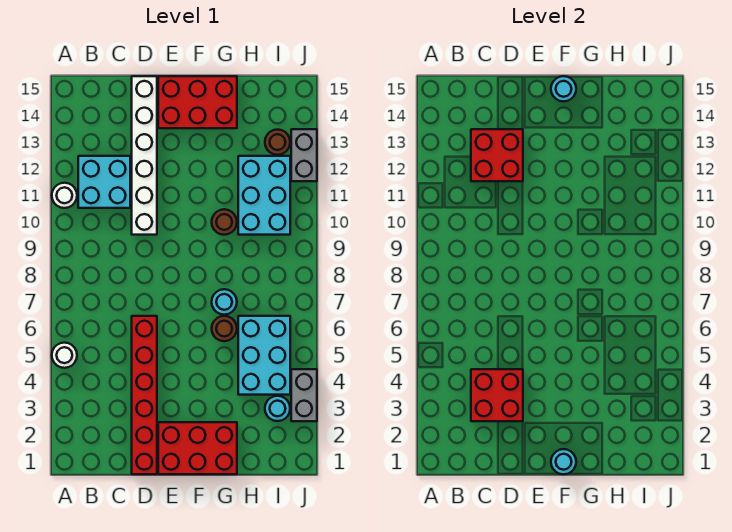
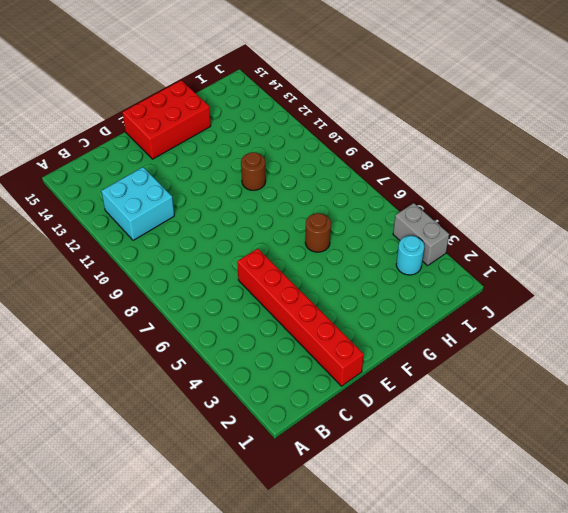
none -> white round brick A5 level 1
none -> white round brick A11 level 1
none -> white brick D10:D15 level 1

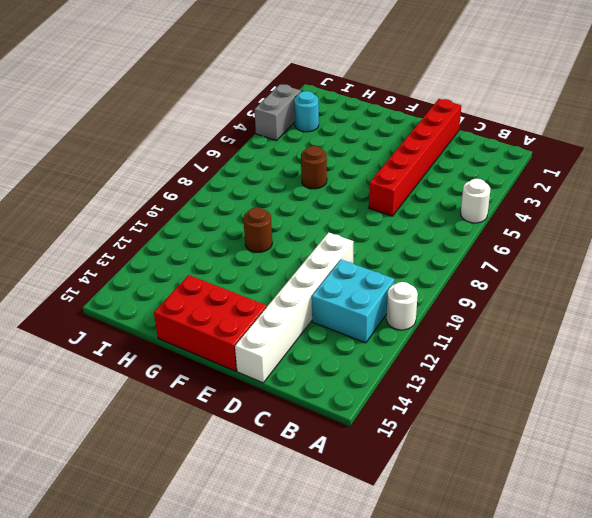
none -> red brick E1:G2 level 1
none -> cyan round brick G7 level 1
none -> cyan brick H4:I6 level 1

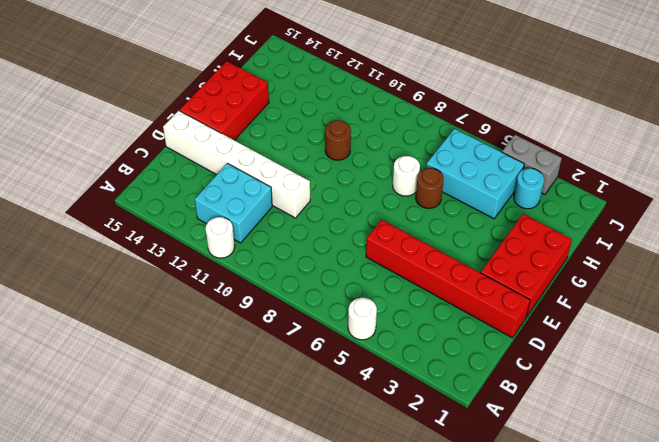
white round brick G7 level 1 -> cyan round brick G7 level 1
none -> cyan brick H10:I12 level 1
none -> brown round brick I13 level 1
none -> grey brick J12:J13 level 1

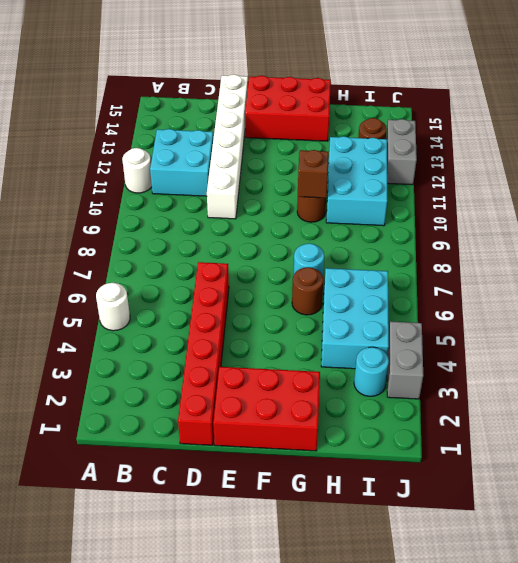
brown brick G10 level 2 -> none
none -> red brick C3:D4 level 2
none -> red brick C12:D13 level 2
none -> cyan round brick F1 level 2

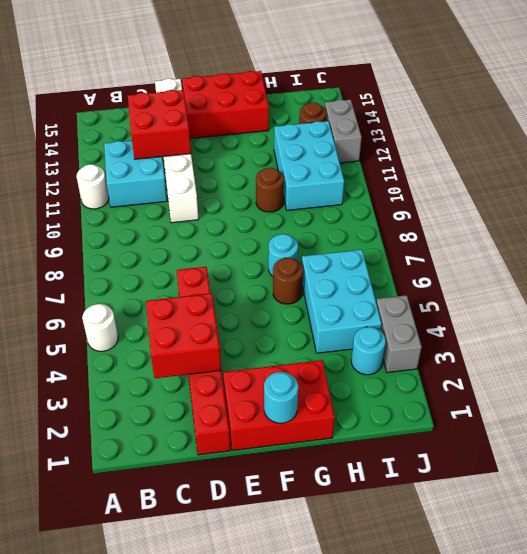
none -> cyan round brick F15 level 2

